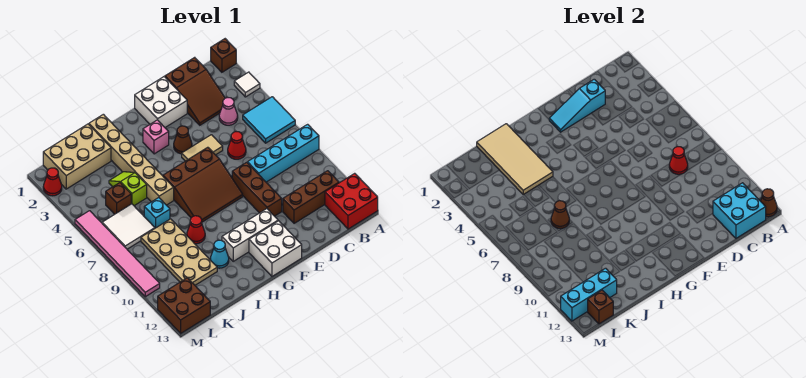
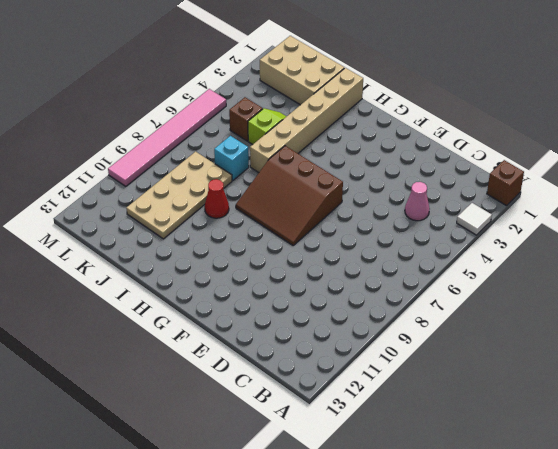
none -> cyan tile A5:B6 level 1
none -> cyan brick A8:D8 level 1
none -> red brick A12:B13 level 1
none -> brown brick B11:D11 level 1

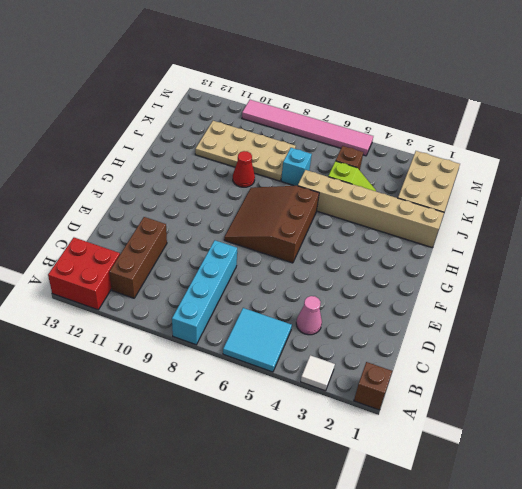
none -> brown slope C1:D3 level 1 top 1
none -> red cone D6 level 1
none -> white brick E1:F2 level 1
none -> tan tile E5:F5 level 1

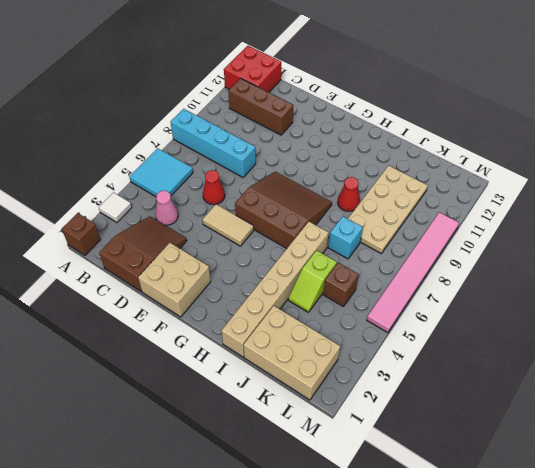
tan brick E1:F2 level 1 -> white brick E1:F2 level 1
none -> brown brick E8:E10 level 1
none -> brown cone F4 level 1
none -> white brick F11:H11 level 1
none -> white brick F12:G13 level 1

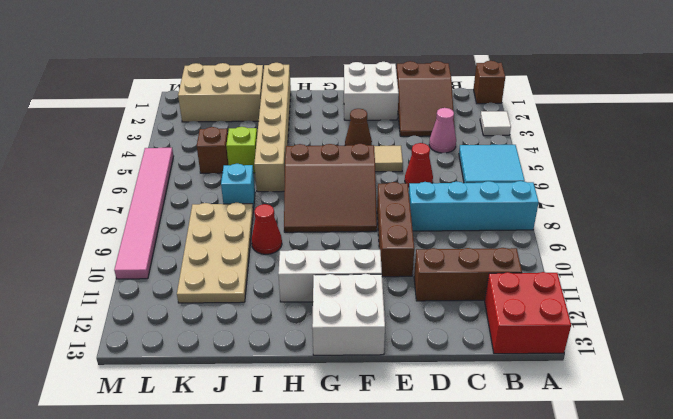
none -> pink brick G3 level 1
none -> cyan cone I11 level 1
none -> white tile K6:L7 level 1
none -> brown brick L12:M13 level 1

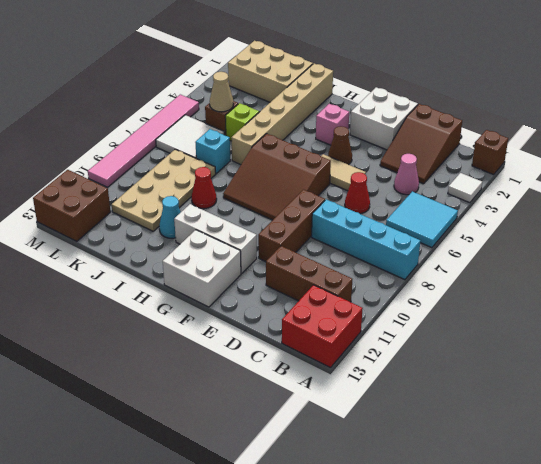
tan cone K5 level 2 -> none
none -> red cone M2 level 1
none -> brown cone A13 level 2
none -> cyan brick B12:C13 level 2
none -> red cone C8 level 2

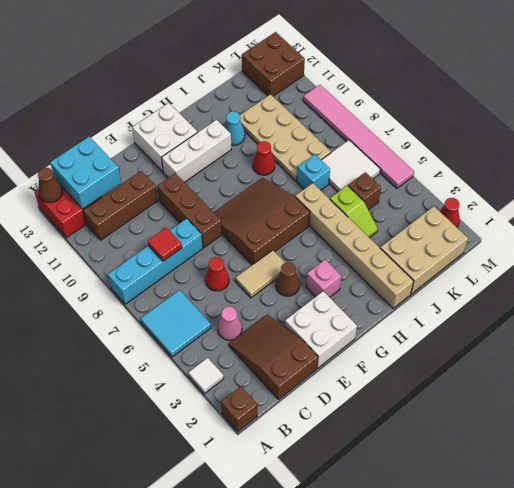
red tile C8 level 2 -> red cone C8 level 2
none -> cyan slope D2:F2 level 2 top D
none -> tan tile I1:J4 level 2
none -> brown cone J7 level 2
none -> cyan brick K12:M12 level 2

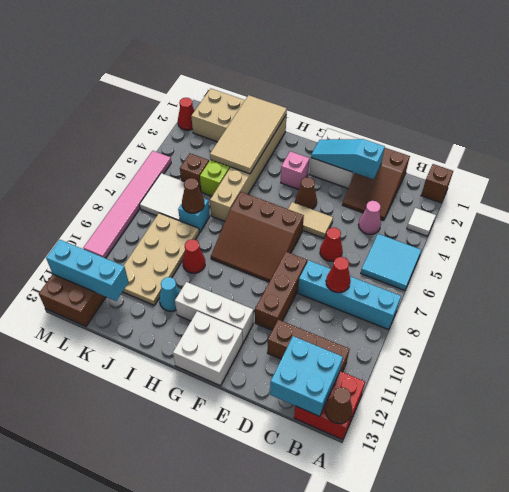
none -> brown brick L13 level 2

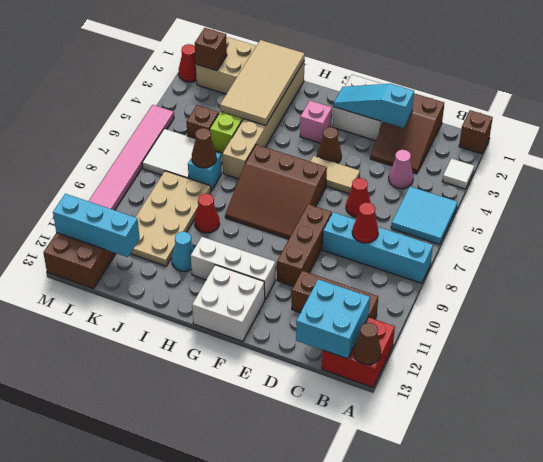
brown brick L2 level 2 -> brown brick L13 level 2

